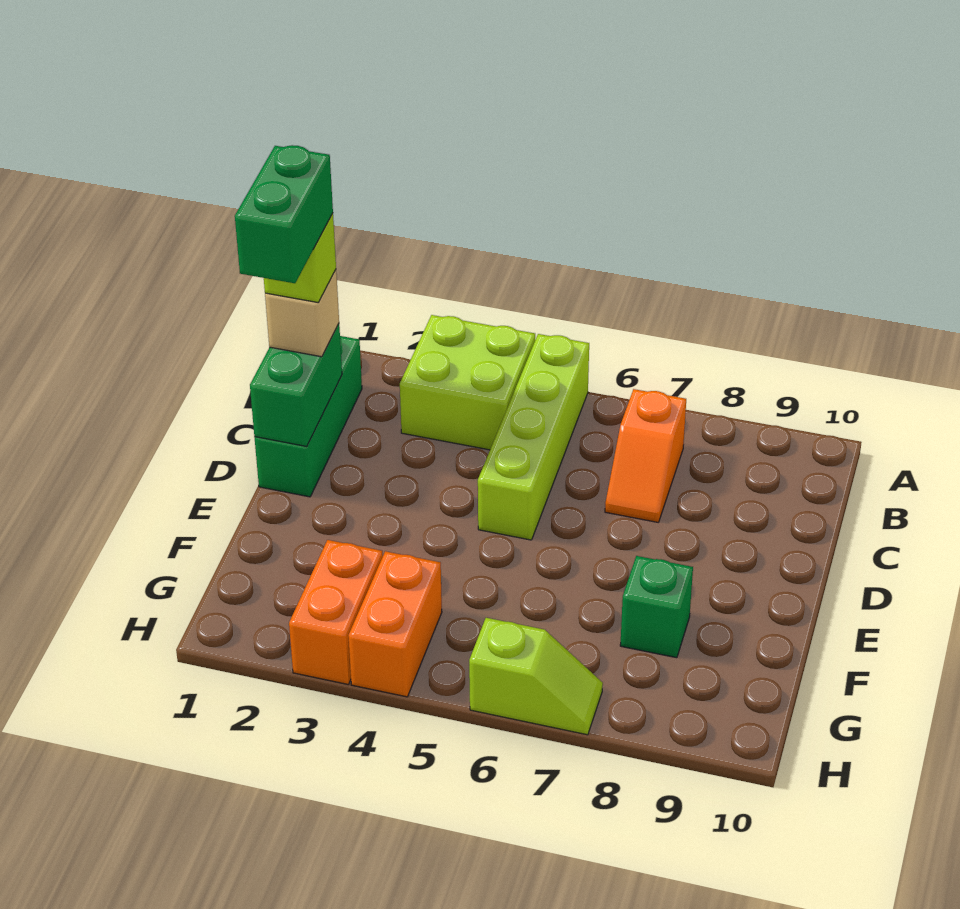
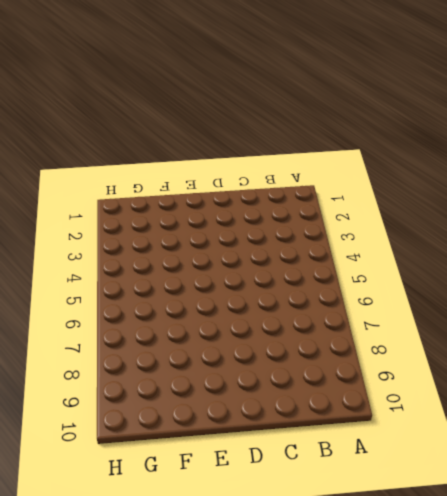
none -> lime brick A3:B4 level 1
none -> lime brick A5:D5 level 1
none -> green brick B1:D1 level 1

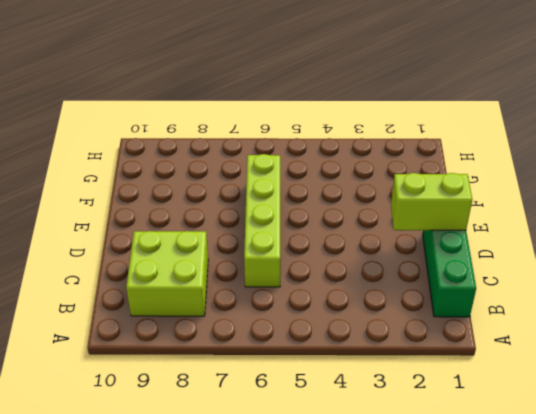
lime brick B8:C9 level 1 -> lime brick A3:B4 level 1
lime brick C6:F6 level 1 -> lime brick A5:D5 level 1
lime brick D1:D2 level 2 -> green brick C1:D1 level 2
none -> orange slope B7:C7 level 1 top B
none -> green brick F8 level 1
none -> orange brick G3:H3 level 1

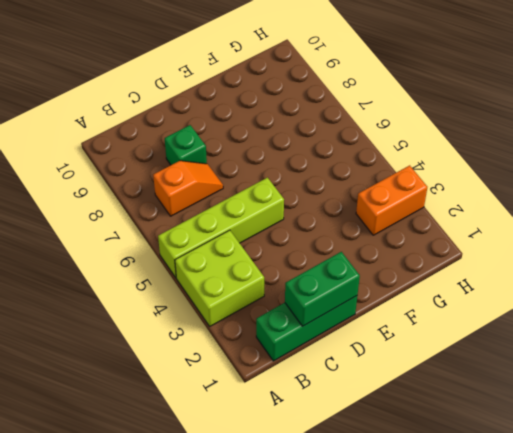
green brick C8 level 1 -> green brick F8 level 1
none -> orange brick G4:H4 level 1
none -> lime slope H6:H7 level 1 top 6
none -> tan brick C1 level 3

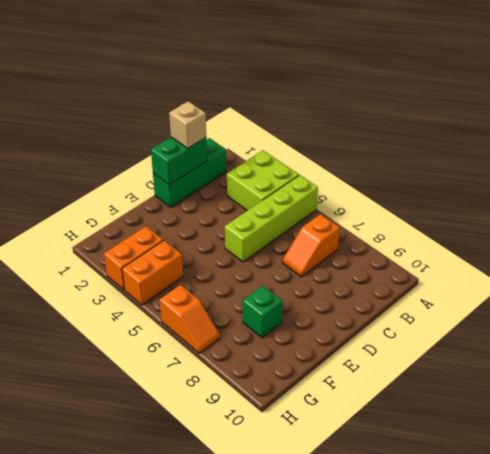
orange slope H6:H7 level 1 top 6 -> lime slope H6:H7 level 1 top 6
none -> lime brick C1 level 4
none -> green brick C1:D1 level 5

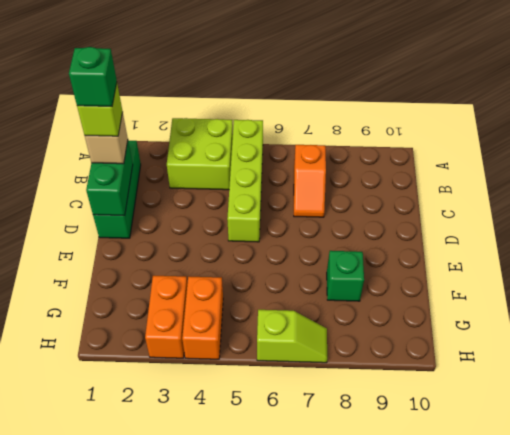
green brick C1 level 5 -> green brick C1:D1 level 5

